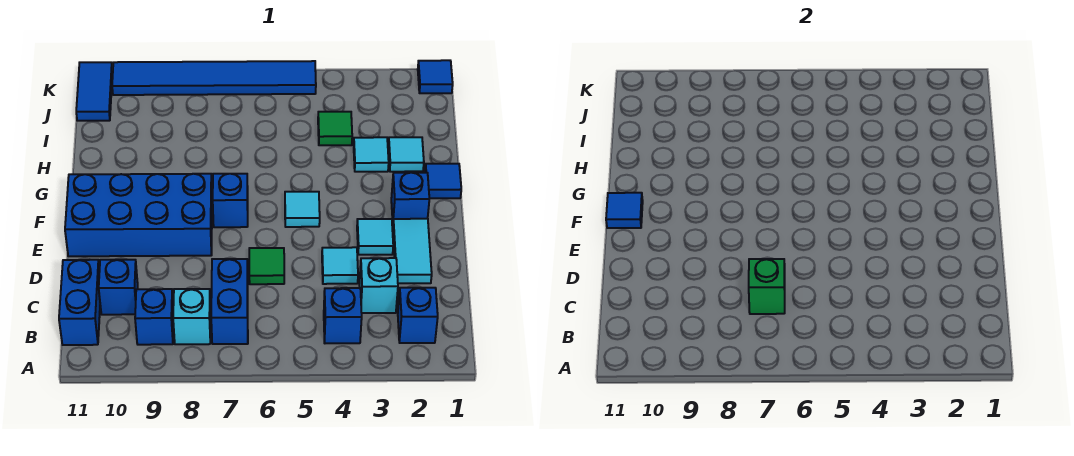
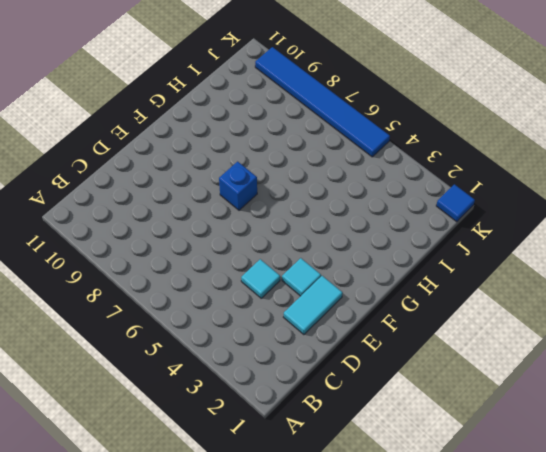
none -> blue brick B2 level 1
none -> blue brick B4 level 1
none -> blue brick B7:C7 level 1

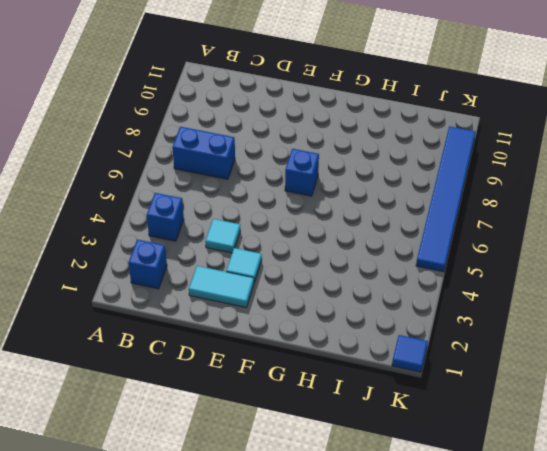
none -> cyan brick B8 level 1
none -> blue brick B9 level 1
none -> blue brick B11:C11 level 1

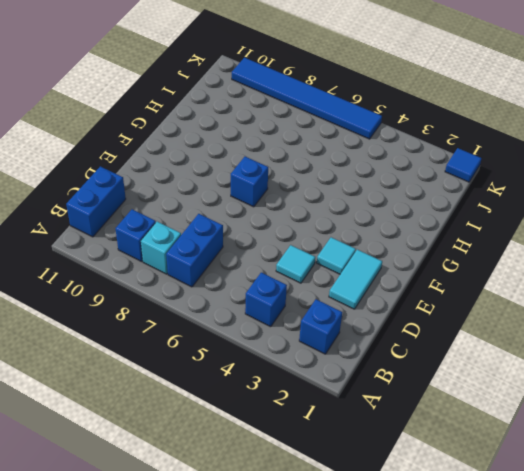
none -> cyan brick C3 level 1
none -> blue brick C10 level 1
none -> green tile D6 level 1

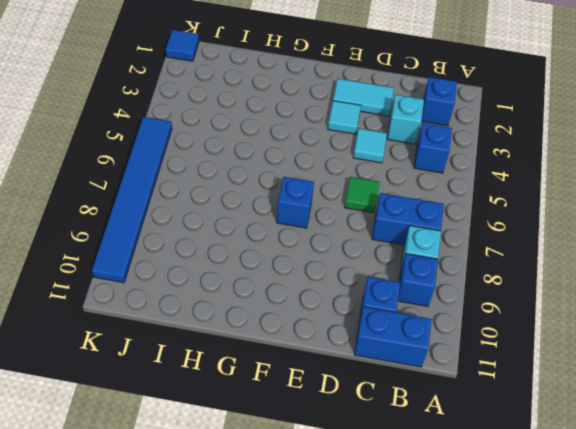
none -> blue brick E8:F11 level 1
none -> blue brick F2 level 1
none -> cyan tile F5 level 1

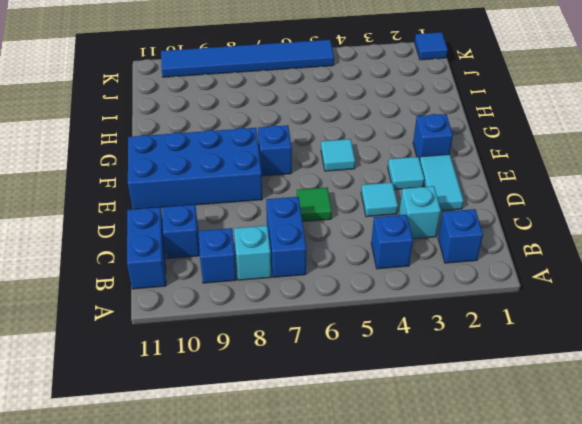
none -> blue tile G1 level 1
none -> cyan tile H2 level 1
none -> cyan tile H3 level 1

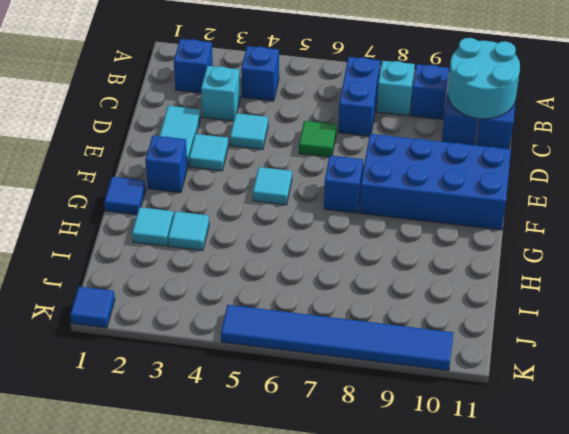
cyan round brick B10:C11 level 2 -> none
none -> green tile I4 level 1
none -> blue tile J11:K11 level 1
none -> green brick C7 level 2

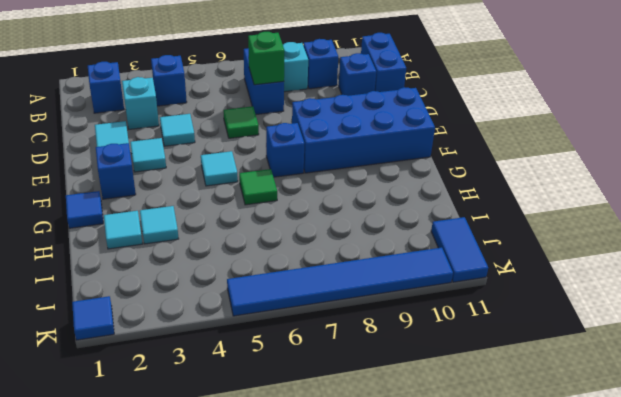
green tile G6 level 1 -> green tile I4 level 1
none -> blue tile F11 level 2

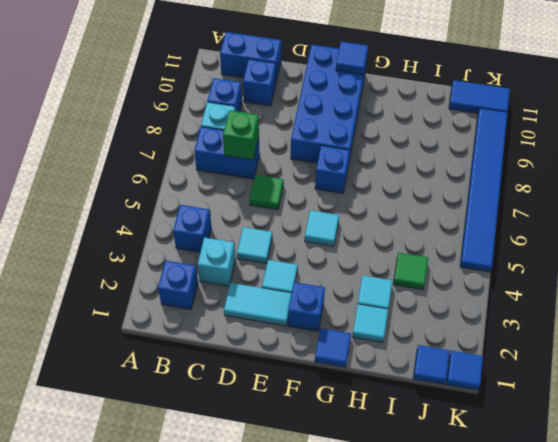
blue tile J1 level 1 -> none

